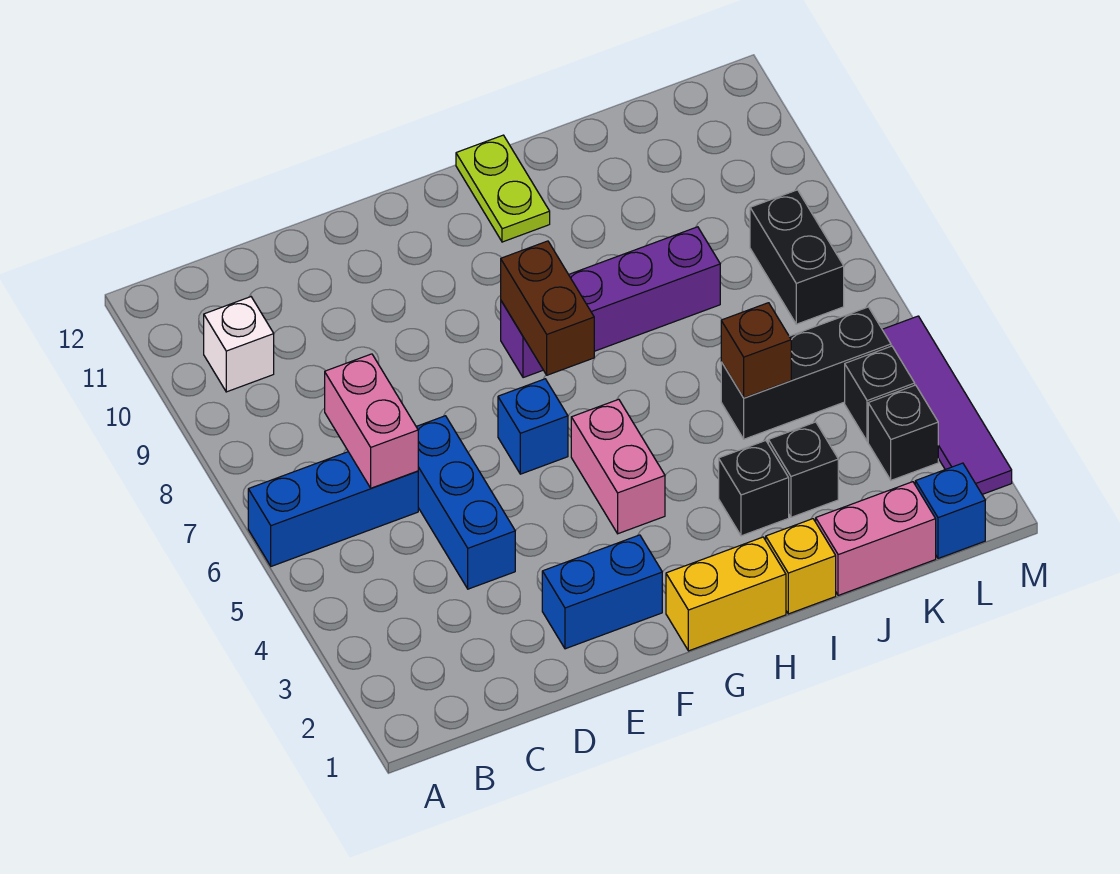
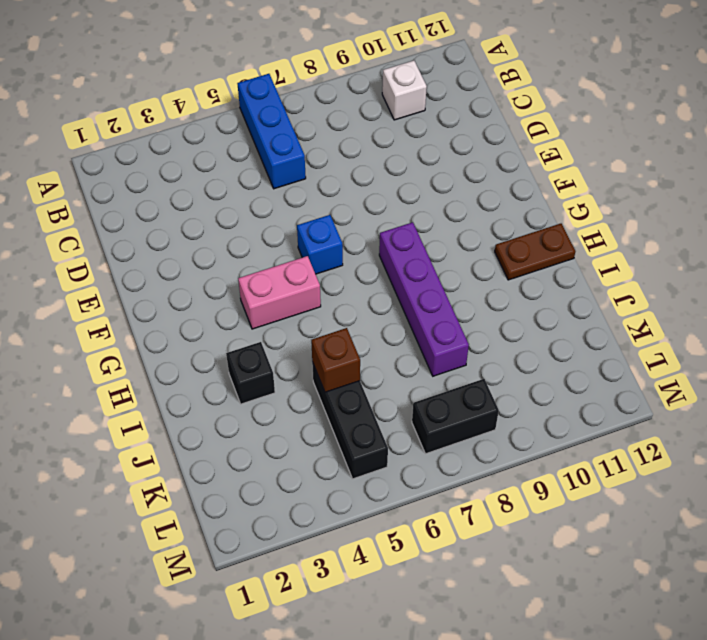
brown plate H11:H12 level 1 -> lime plate H11:H12 level 1
none -> blue brick D4:D6 level 1
none -> blue brick E2:F2 level 1
none -> yellow brick G1:H1 level 1

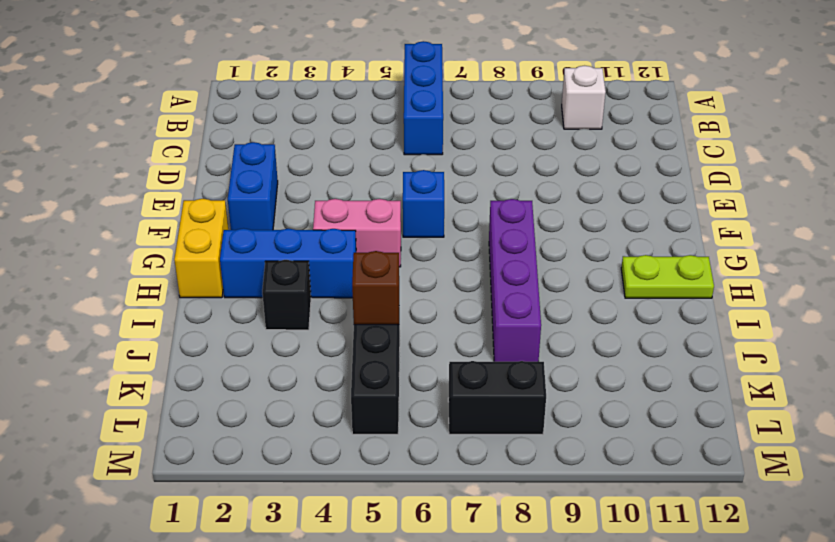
blue brick H2:H4 level 1 -> blue brick D4:D6 level 1
none -> yellow brick I1 level 1
none -> pink brick J1:K1 level 1
none -> black brick J3 level 1

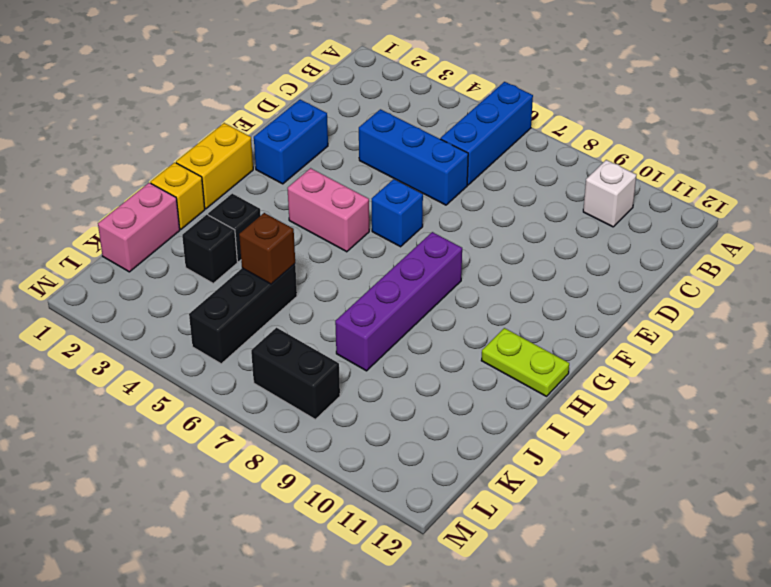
none -> blue brick L1 level 1
none -> black brick L3 level 1
none -> black brick L4 level 1

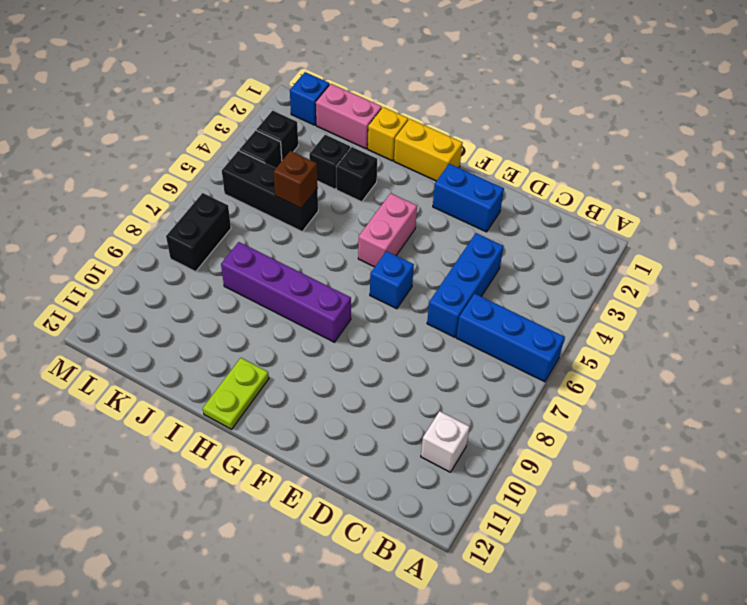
none -> purple tile M2:M5 level 1
none -> pink brick C6:C7 level 2
none -> brown brick G7:G8 level 2

